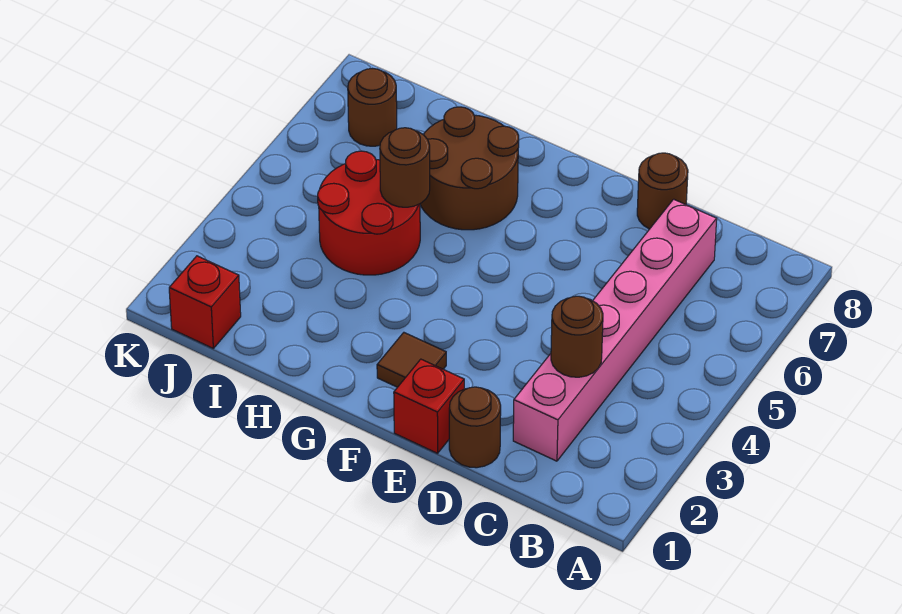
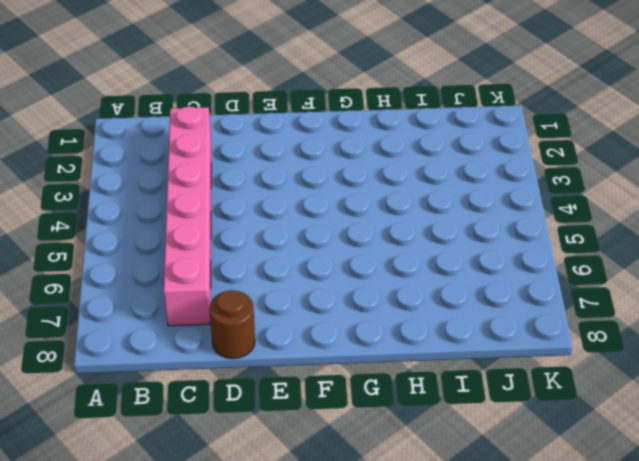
none -> brown round brick D1 level 1
none -> red brick E1 level 1

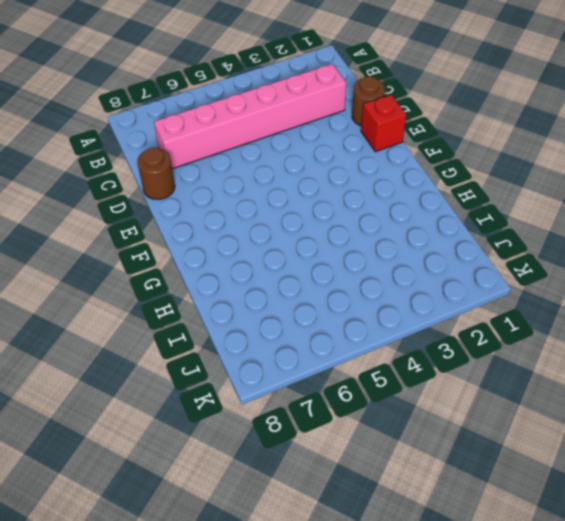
none -> brown tile F2 level 1
none -> brown round brick G6:H7 level 1

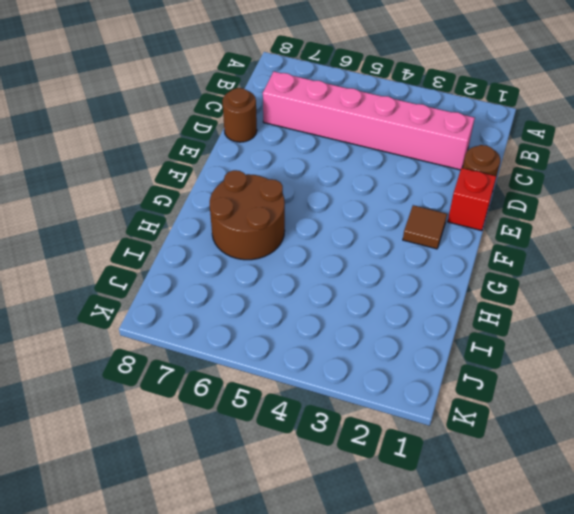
none -> red round brick H4:I5 level 1
none -> red brick J1 level 1

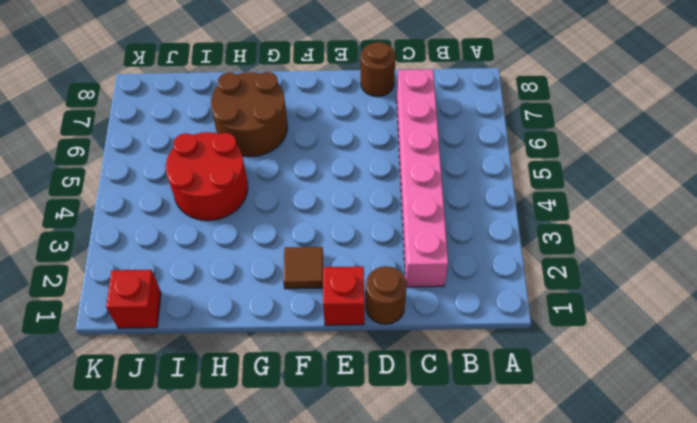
none -> brown round brick J7 level 1
none -> brown round brick C3 level 2

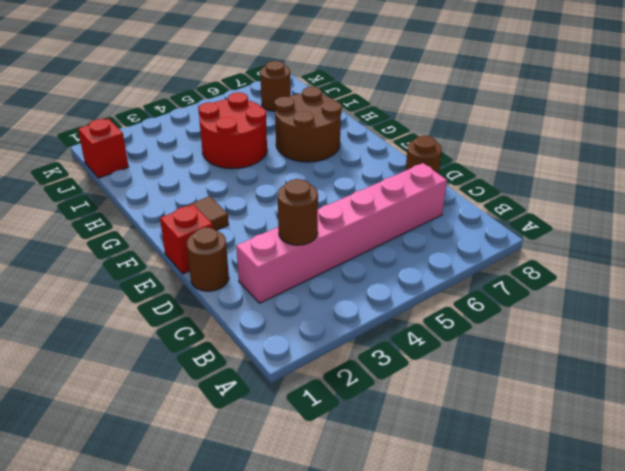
none -> brown round brick H5 level 2

